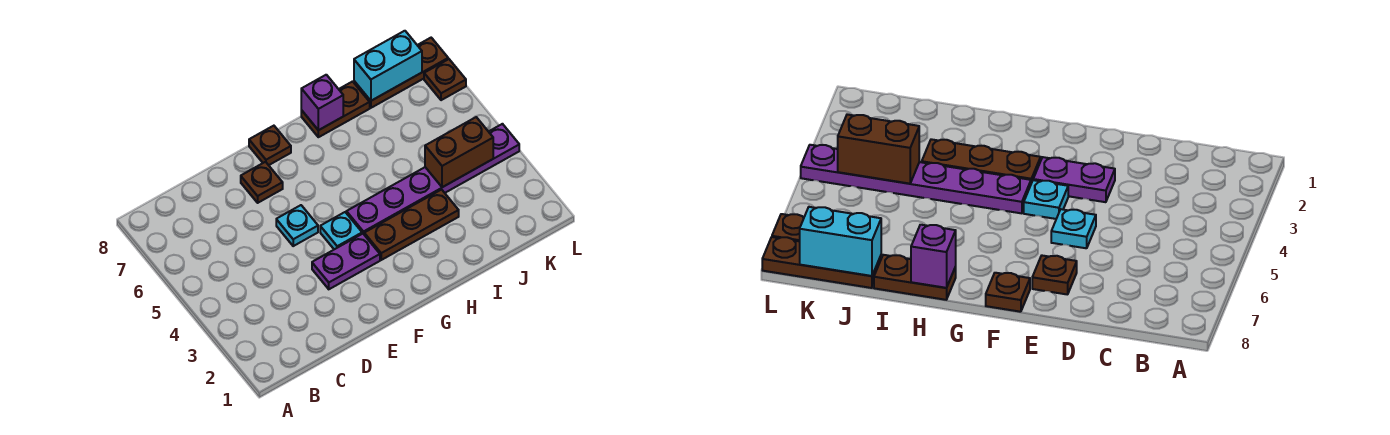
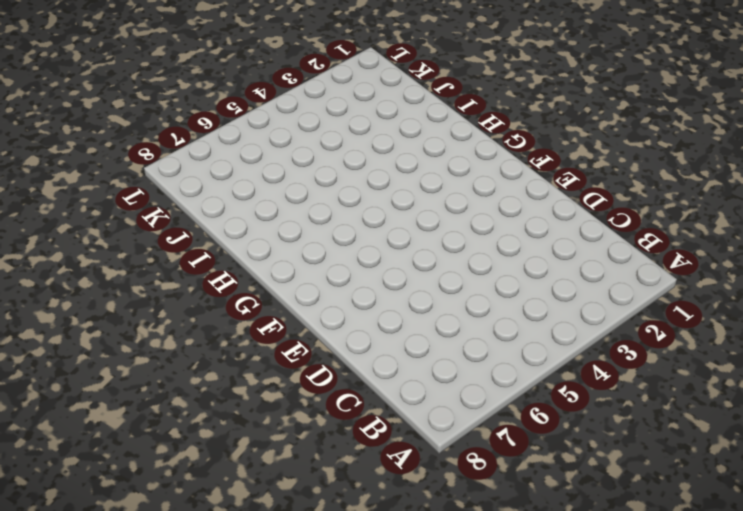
none -> purple plate E3:F3 level 1
none -> cyan plate E5 level 1
none -> brown plate E7 level 1

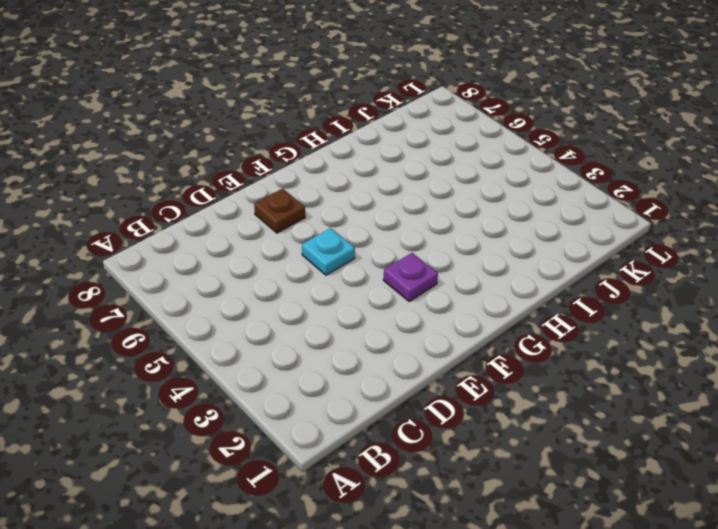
purple plate F3 level 1 -> purple plate E3:F3 level 1
none -> cyan plate F4 level 1
none -> brown plate F8 level 1
none -> brown plate G3:I3 level 1

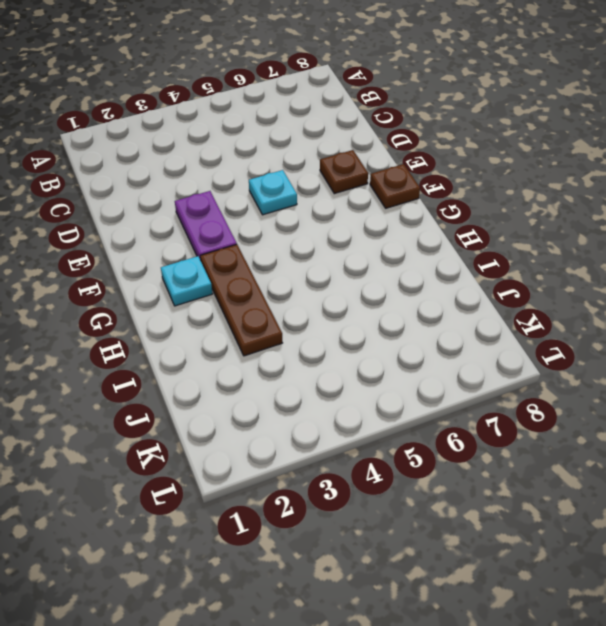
cyan plate G2 level 1 -> cyan plate F4 level 1
none -> purple plate G4:L4 level 1
none -> brown plate H8:I8 level 1
none -> brown plate J8:L8 level 1

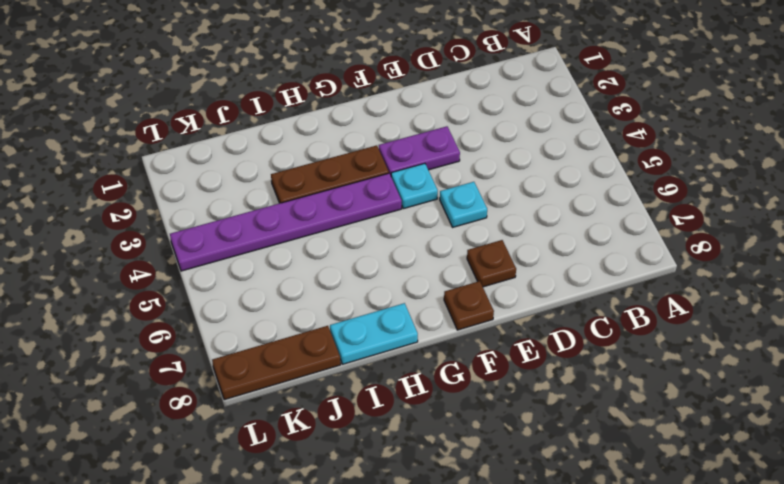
cyan plate H8:I8 level 1 -> brown plate H8:I8 level 1
none -> brown plate L7 level 1
none -> purple brick H8 level 2
none -> brown brick J4:K4 level 2

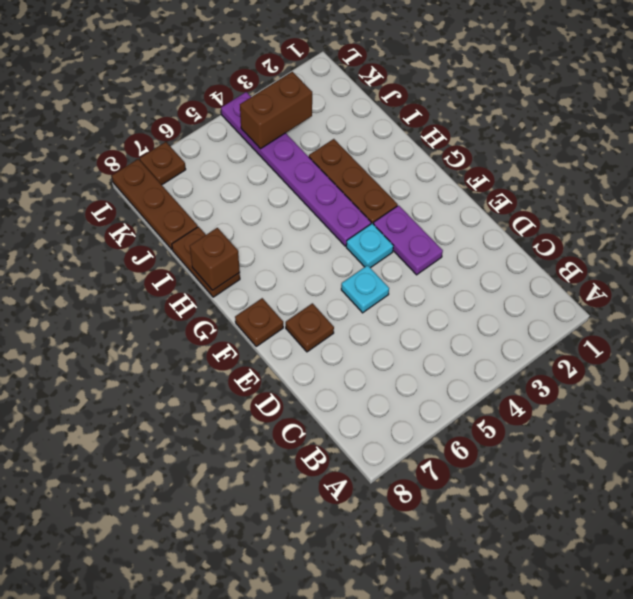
brown brick H8 level 2 -> purple brick H8 level 2
brown brick K3:K4 level 2 -> brown brick J4:K4 level 2
none -> cyan brick J8:K8 level 2

